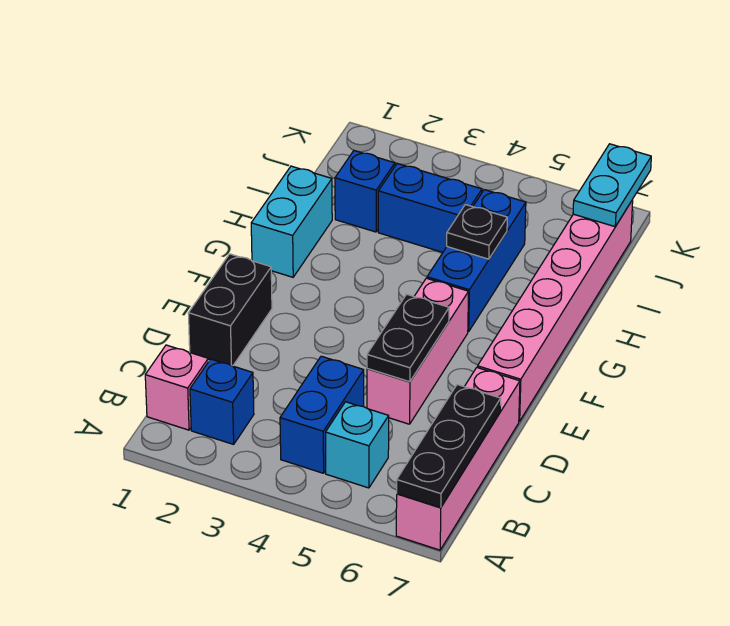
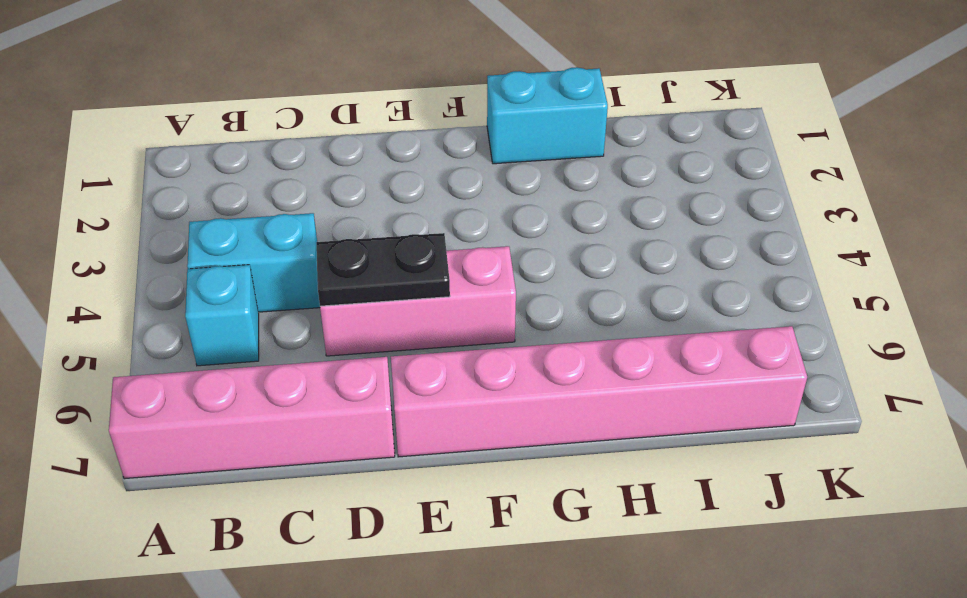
cyan brick B4:C4 level 1 -> blue brick B4:C4 level 1
none -> pink brick B1 level 1
none -> blue brick B2 level 1
none -> black brick D1:E1 level 1

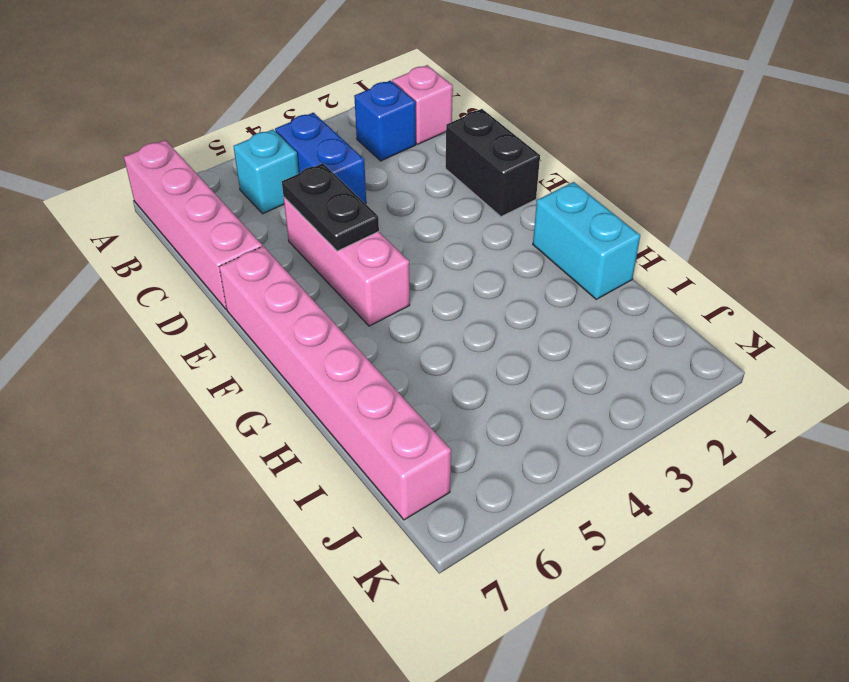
none -> blue brick G5:I5 level 1
none -> blue brick I2 level 1
none -> blue brick I3:I4 level 1

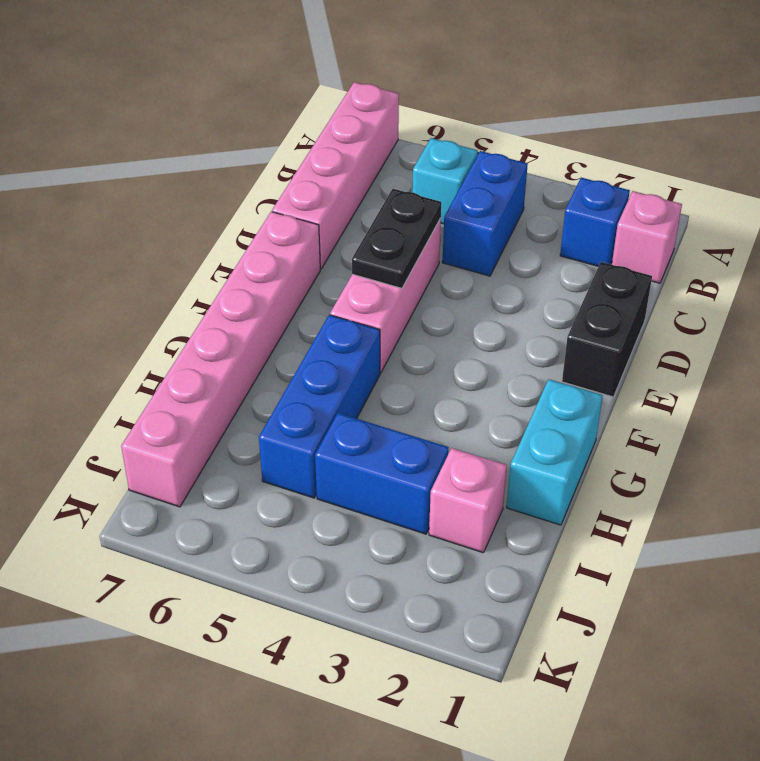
pink brick I2 level 1 -> blue brick I2 level 1
none -> black plate A7:C7 level 2
none -> black plate H5 level 2
none -> cyan plate J7:K7 level 2

